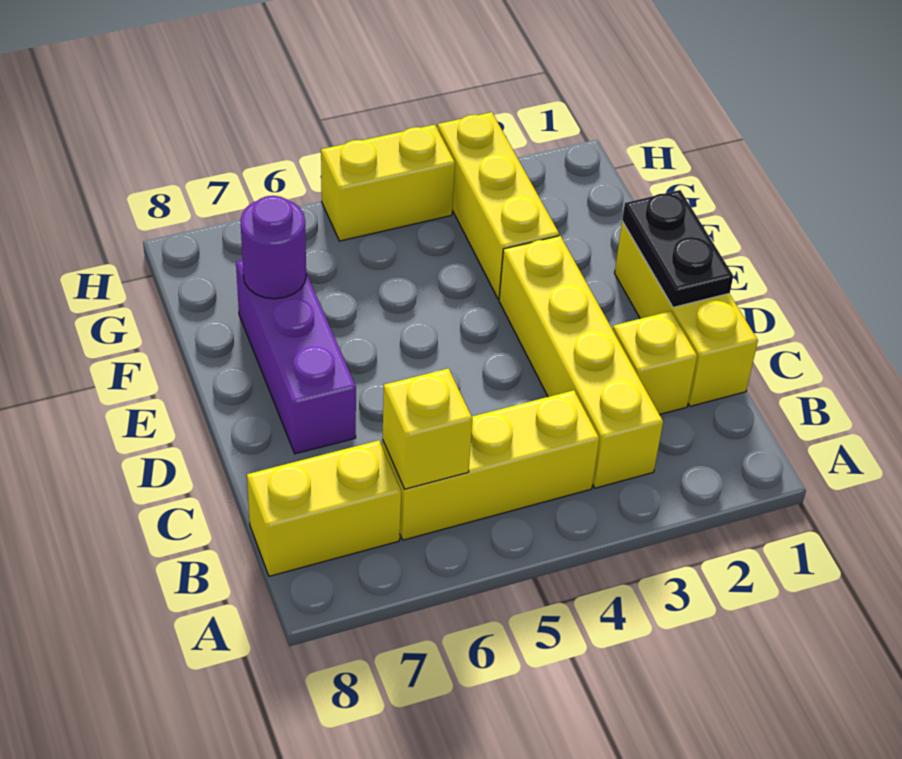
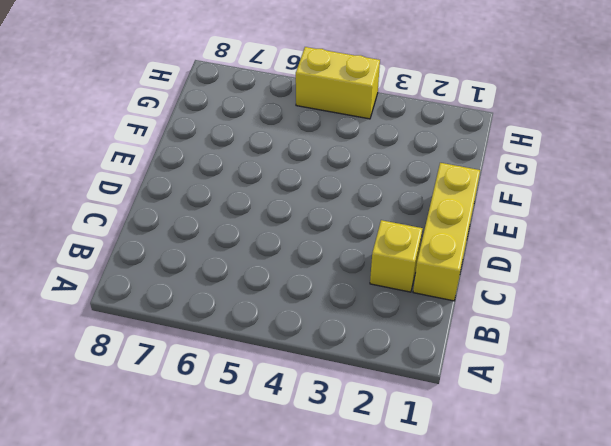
none -> yellow brick B3:E3 level 1
none -> yellow brick B4:B6 level 1

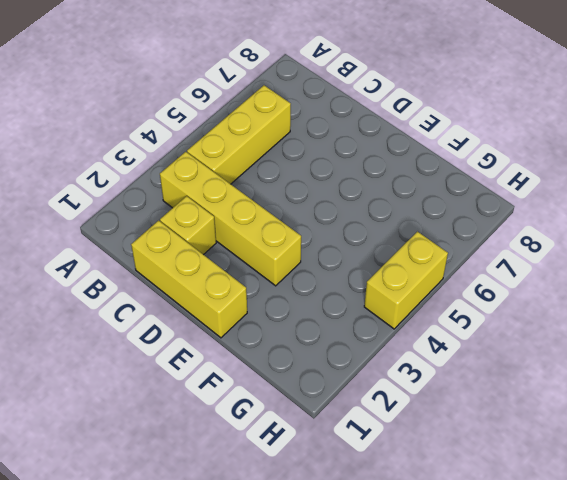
none -> yellow brick B7:B8 level 1
none -> purple brick D7:F7 level 1

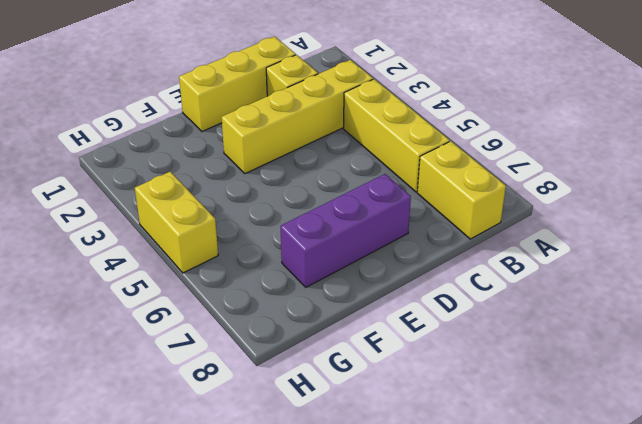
none -> yellow brick F3:H3 level 1
none -> yellow brick B6 level 2

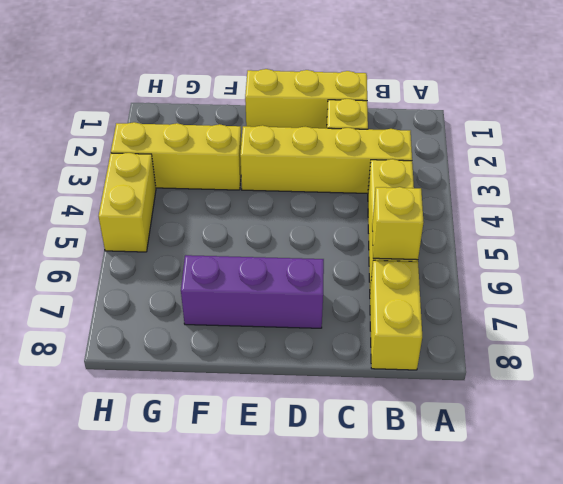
none -> black plate D1:E1 level 2
none -> purple round brick F7 level 2

